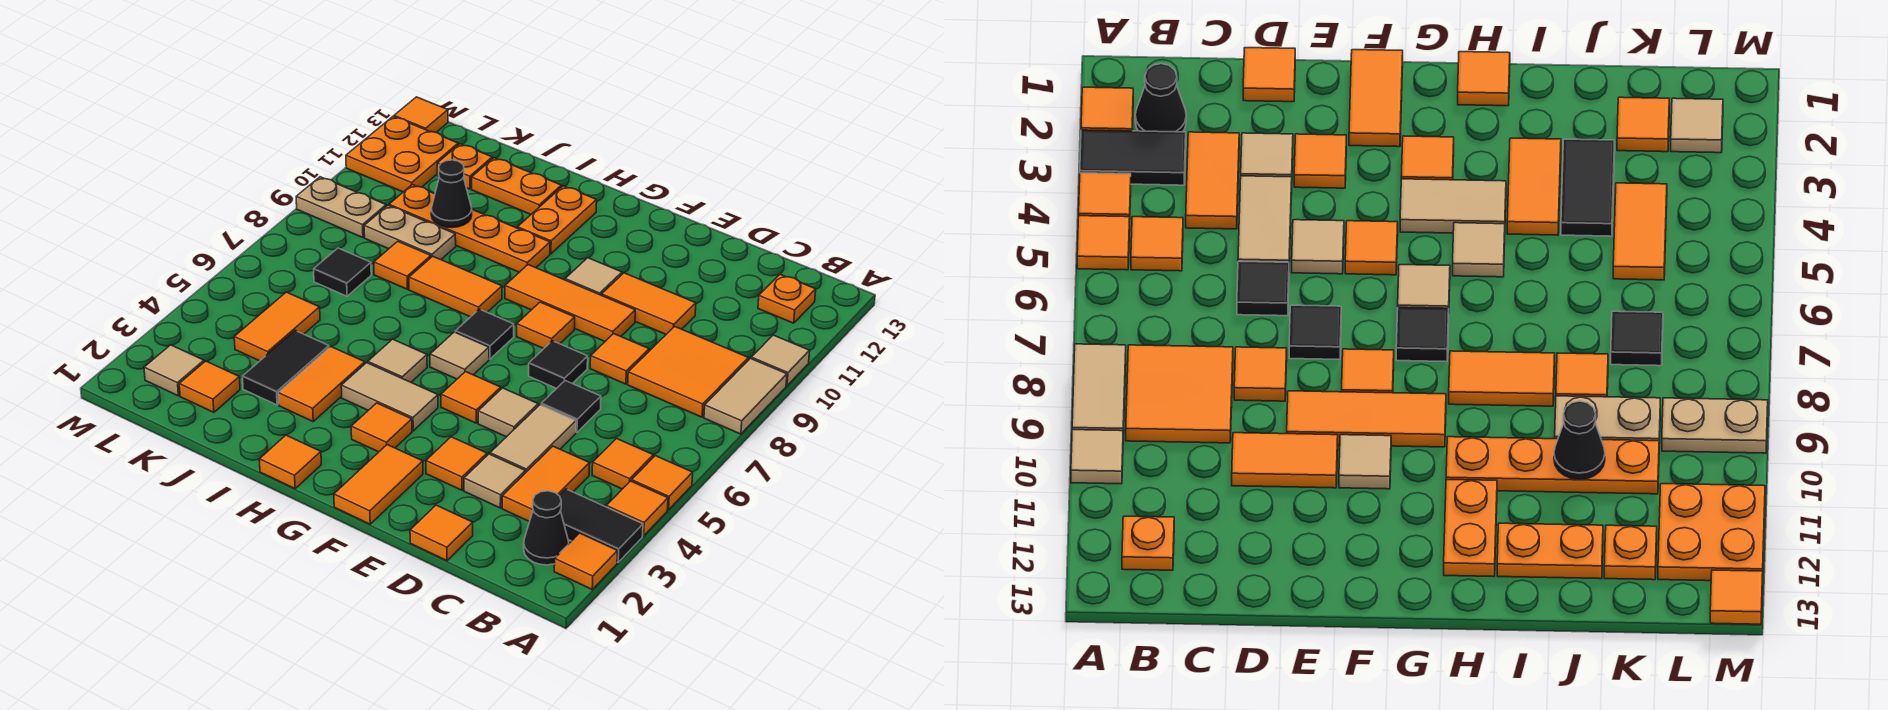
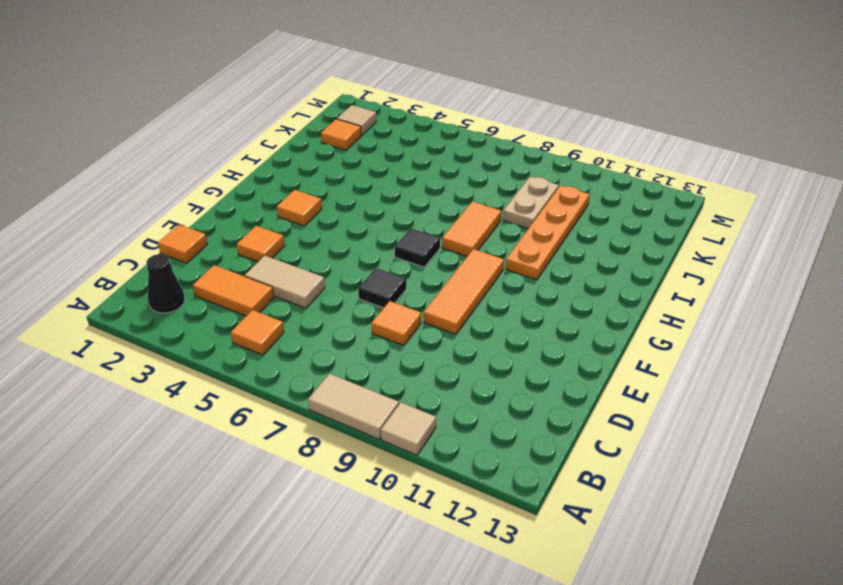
none -> orange tile A2 level 1
none -> black tile A3:B3 level 1
none -> orange tile A4 level 1
none -> orange tile A5 level 1

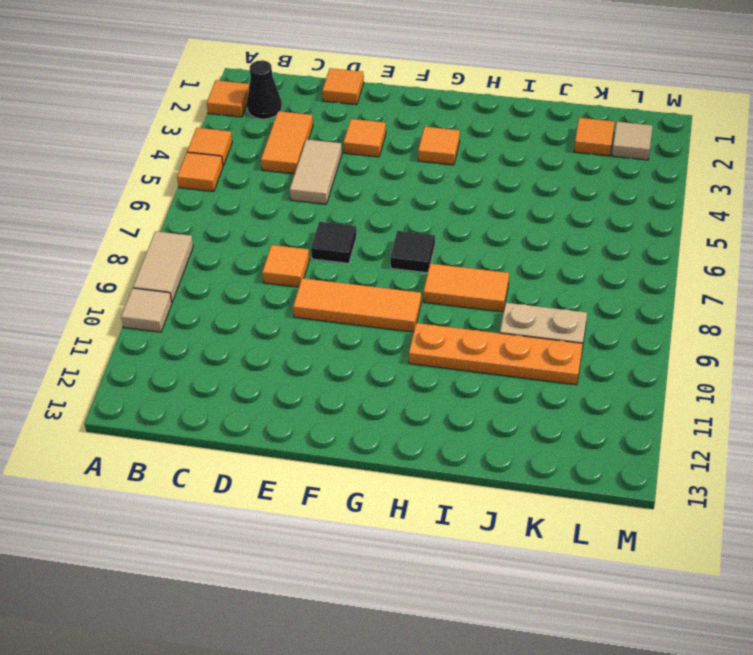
none -> black tile A3:B3 level 1
none -> orange tile B5 level 1
none -> orange tile B8:C9 level 1
none -> orange plate B12 level 1

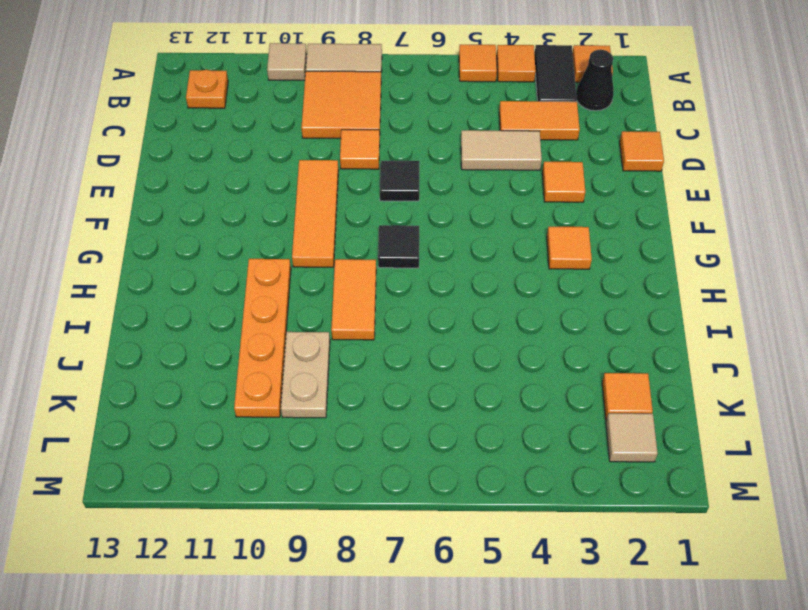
none -> orange tile B5 level 1
none -> tan tile D3 level 1
none -> black tile D6 level 1
none -> orange tile D10:E10 level 1

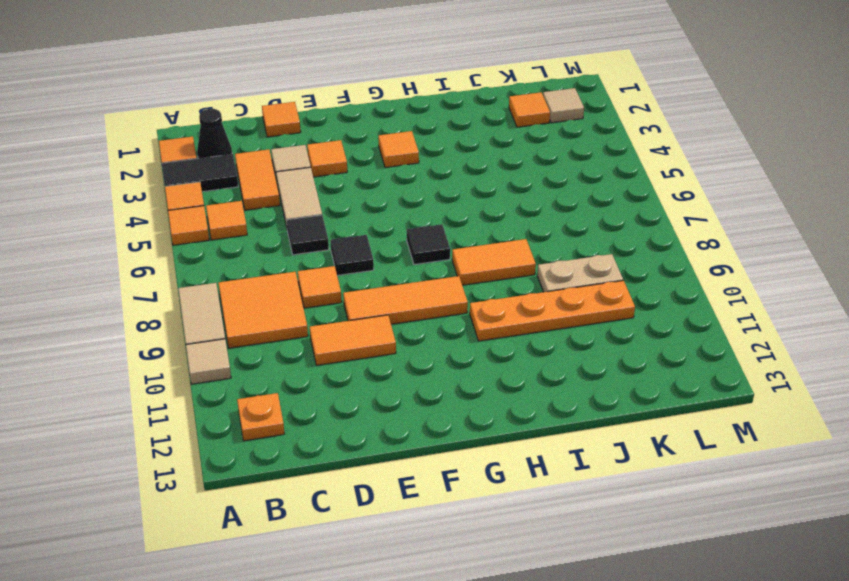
none -> tan tile E5 level 1
none -> orange tile F1:F2 level 1
none -> orange tile F5 level 1
none -> orange tile F8 level 1

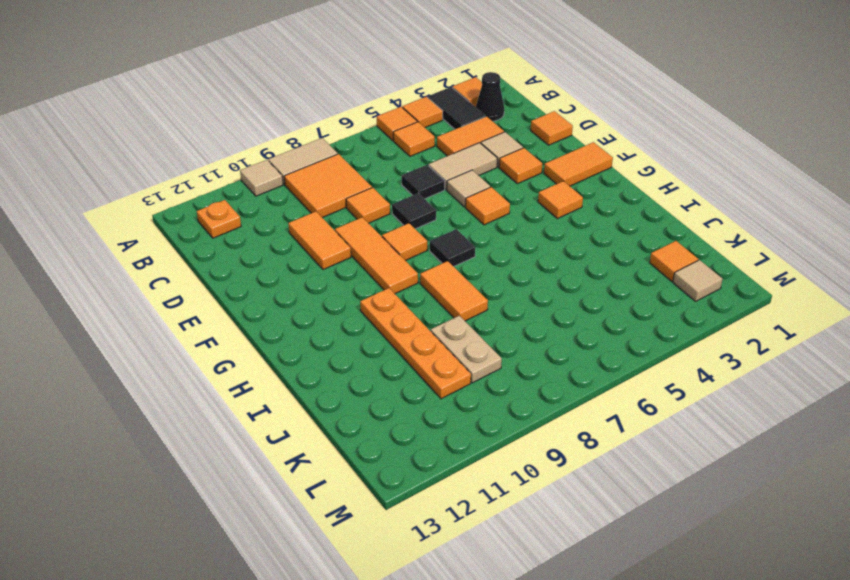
none -> tan tile F10 level 1
none -> tan tile G4:H4 level 1
none -> tan tile G6 level 1
none -> orange tile H1 level 1

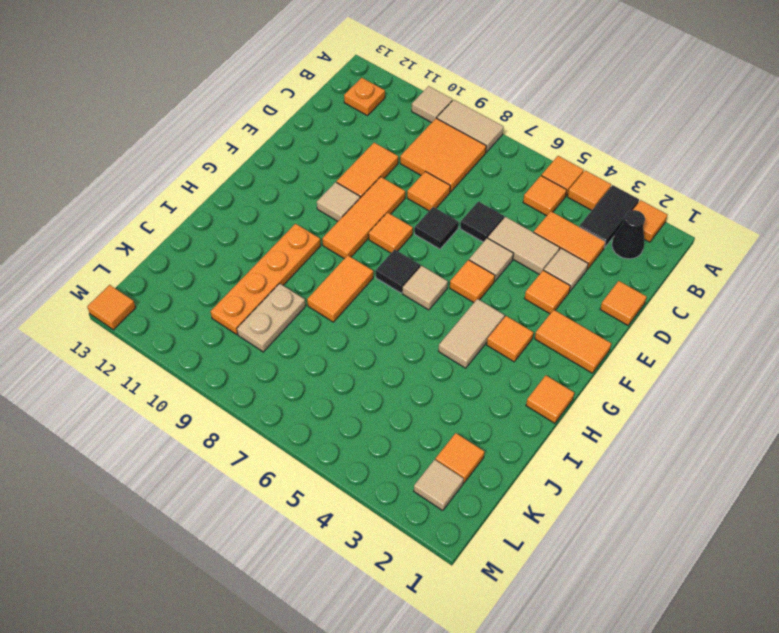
none -> tan tile H5 level 1
none -> orange plate H11:H12 level 1
none -> orange tile I3:I4 level 1
none -> orange plate I12:J12 level 1

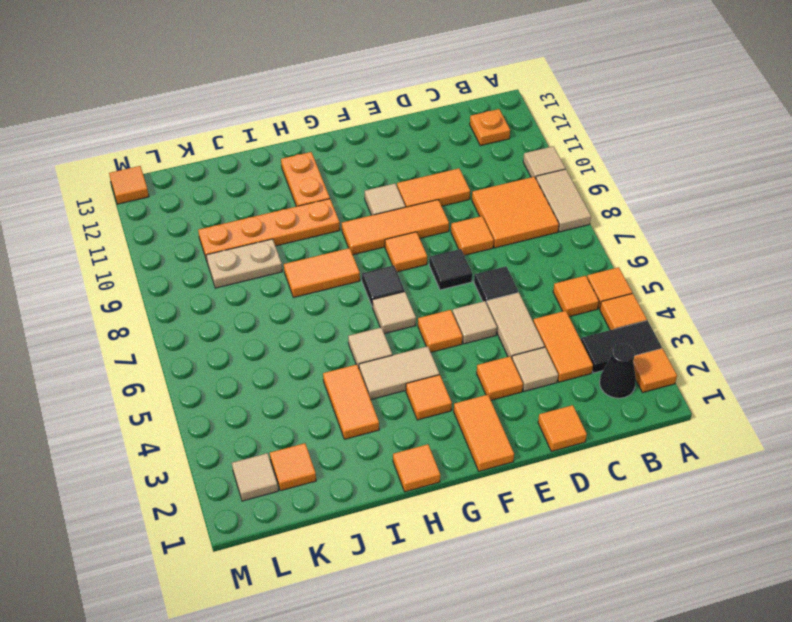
none -> orange plate I12:J12 level 1
none -> black tile J3:J4 level 1
none -> orange tile J8 level 1
none -> orange tile K4:K5 level 1

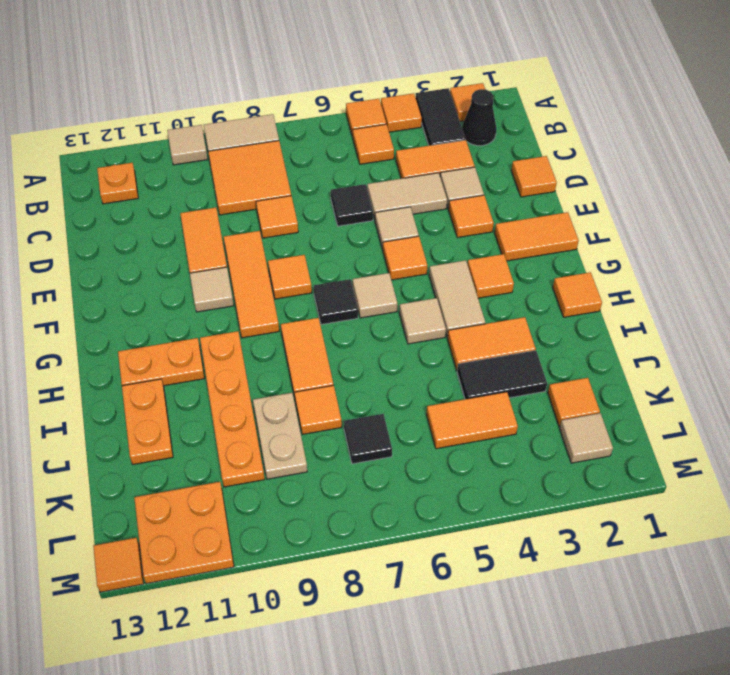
none -> black tile E7 level 1
none -> orange plate K12 level 1
none -> tan plate L9:M9 level 1
none -> black cone J10 level 2

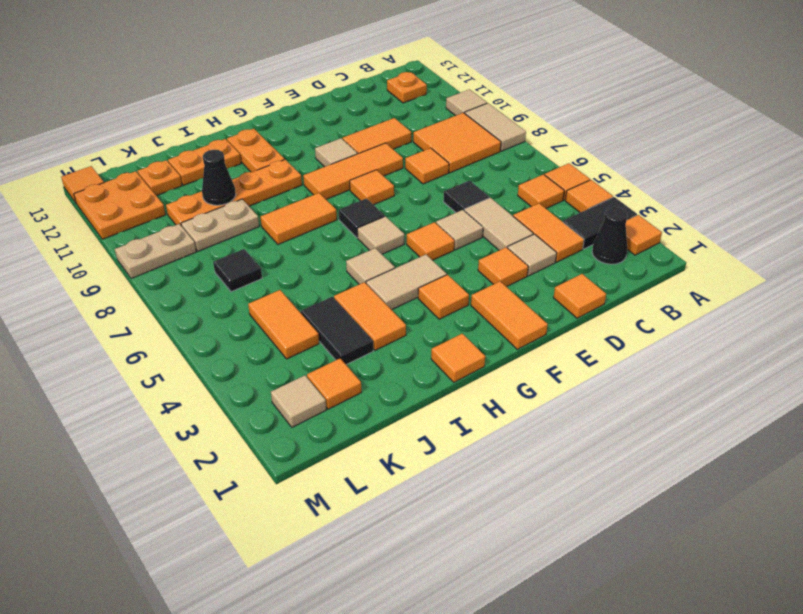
none -> black tile E7 level 1
none -> orange tile J8 level 1

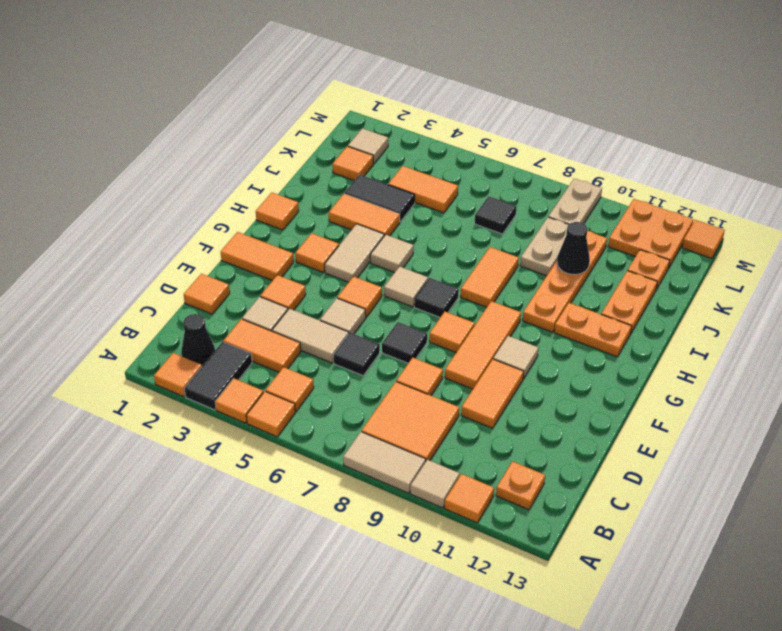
orange tile A11 level 1 -> orange tile J8 level 1

